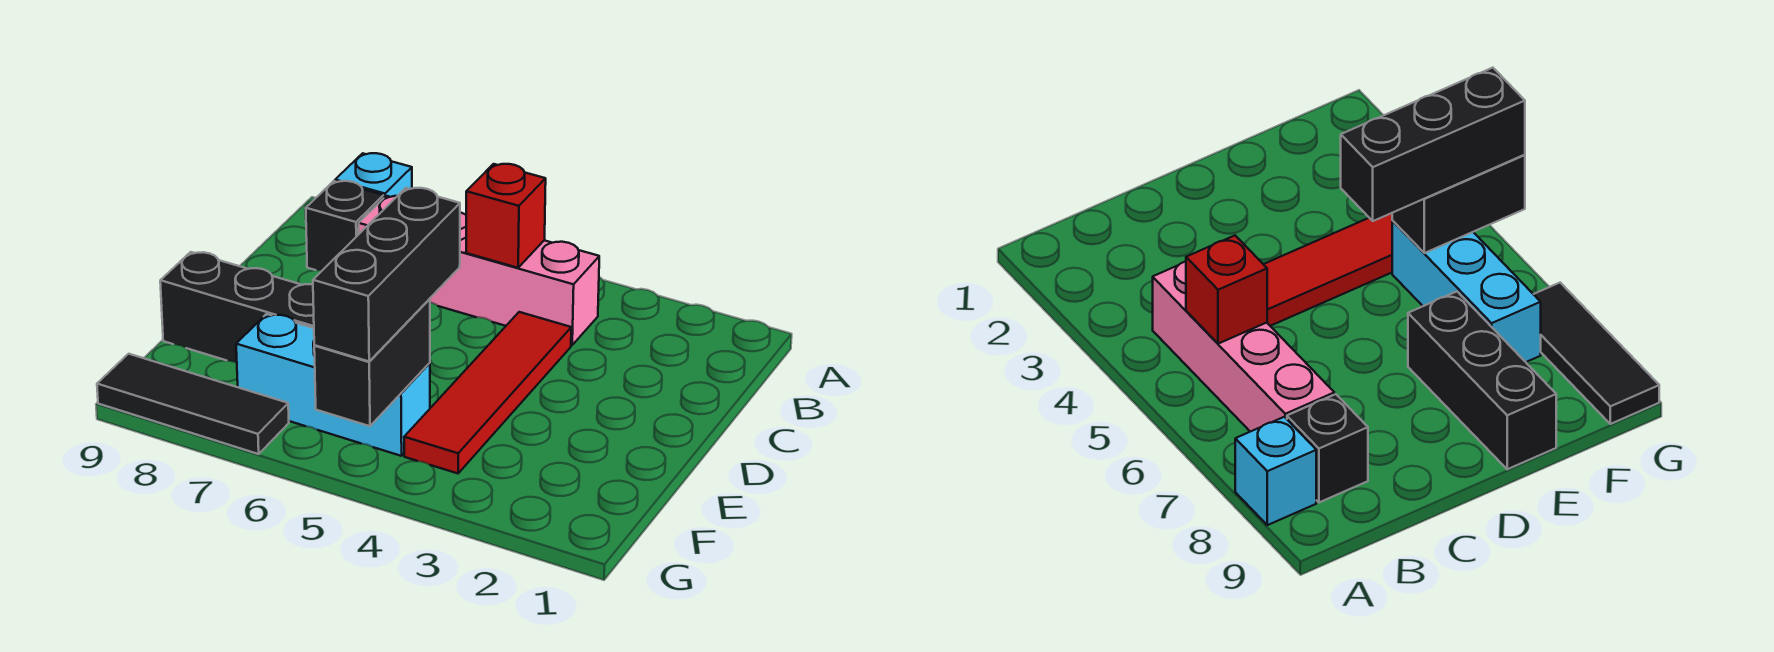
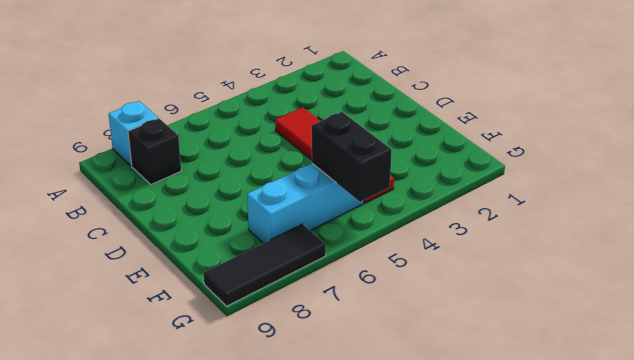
none -> pink brick B4:B7 level 1
none -> black brick E7:E9 level 1

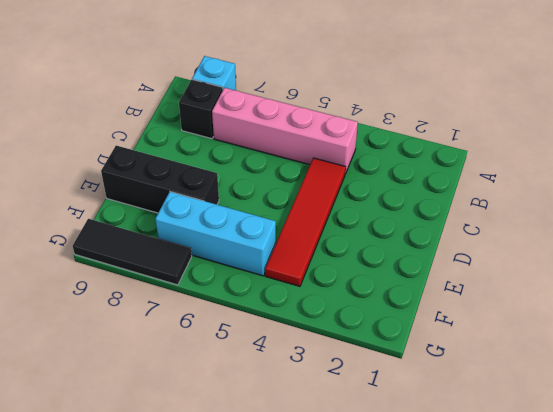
none -> red brick B5 level 2
none -> black brick F5:G5 level 2

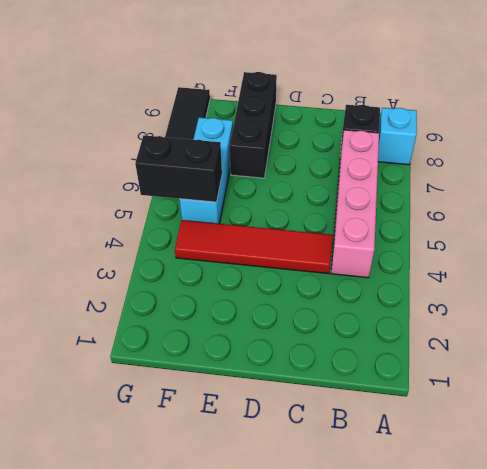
none -> red brick B5 level 2
none -> black brick E5:G5 level 3

